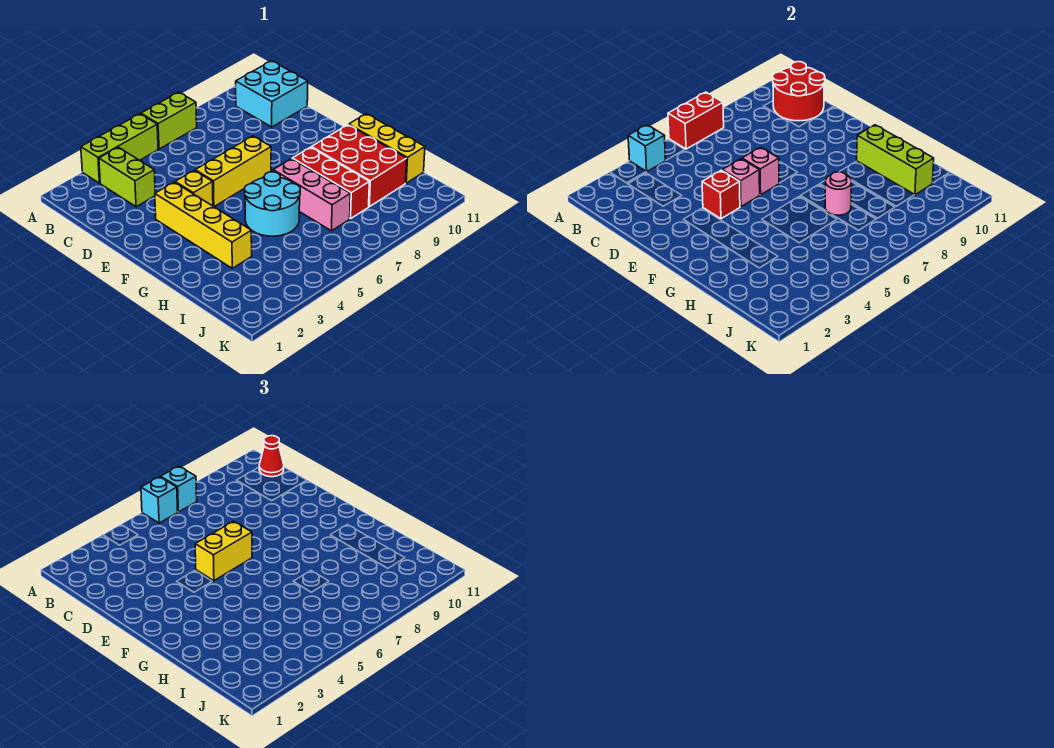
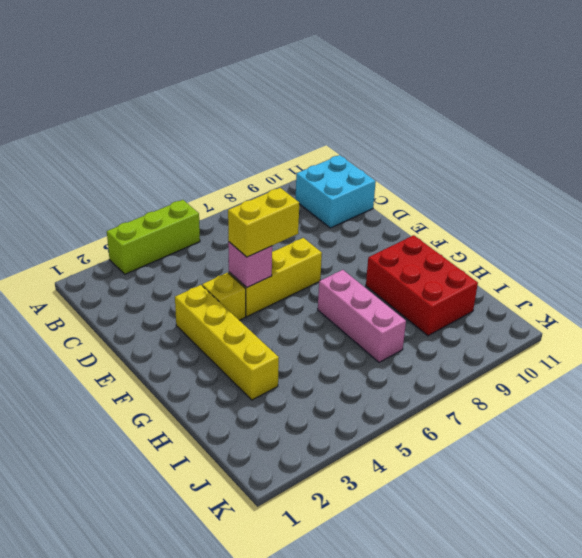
none -> lime brick A6:A7 level 1
none -> lime brick B3:C3 level 1
none -> cyan round brick G5:H6 level 1

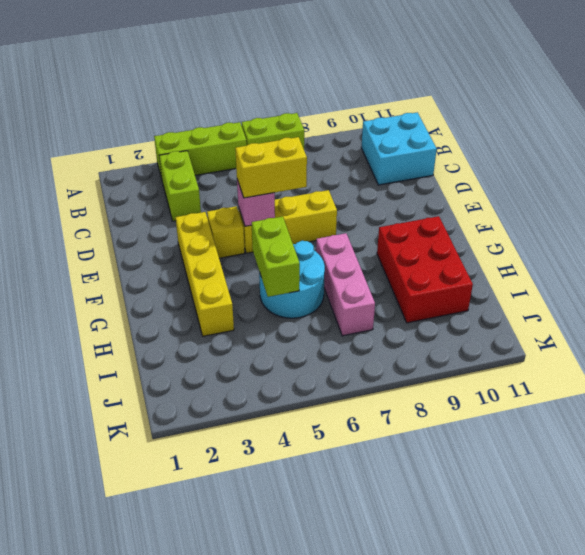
lime brick G5:H5 level 2 -> none
none -> red brick G8:I8 level 1
none -> yellow brick G11:I11 level 1
none -> cyan brick A4 level 2

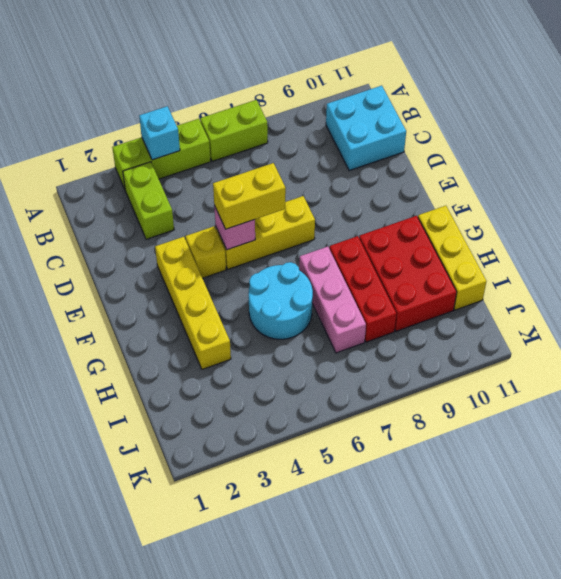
none -> red brick A6:A7 level 2
none -> red round brick B10:C11 level 2
none -> red brick E4 level 2

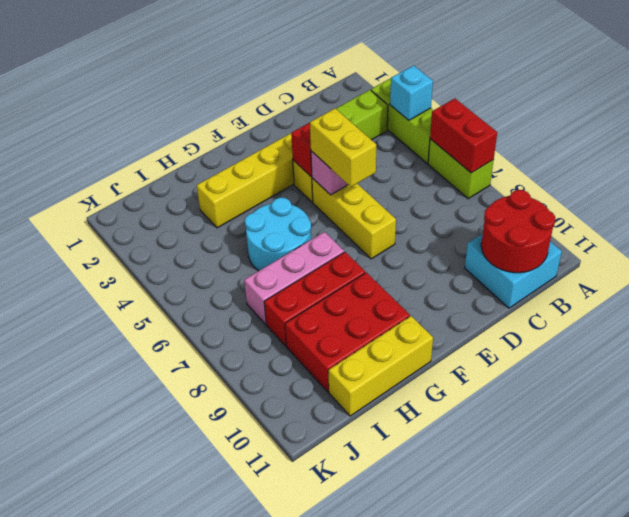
none -> pink brick E6 level 2
none -> lime brick G10:I10 level 2
none -> pink round brick H7 level 2

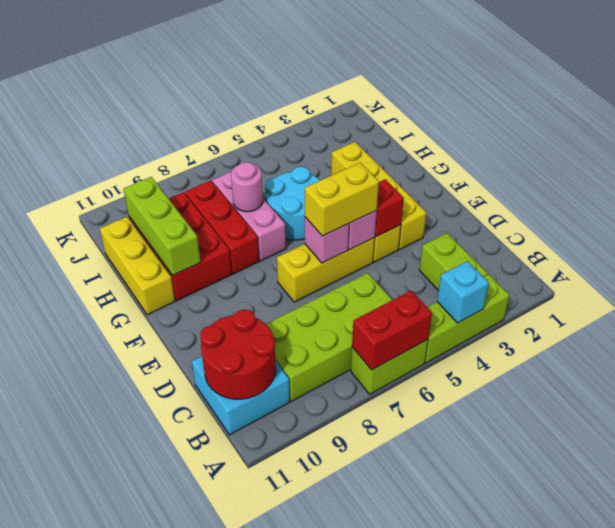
lime brick B6:C9 level 1 -> none
none -> cyan brick A6 level 3
none -> cyan brick A7 level 3
none -> red cone B11 level 3

